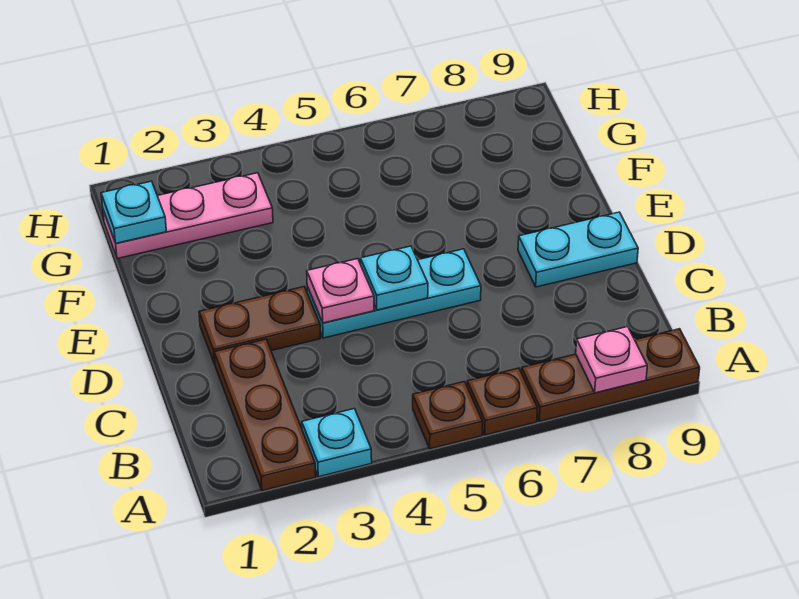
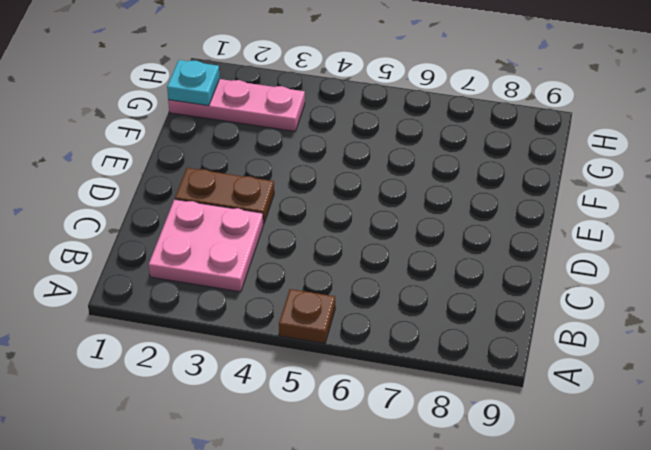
pink plate B2:C3 level 1 -> brown plate A2:C2 level 1
none -> cyan plate A3 level 1
none -> brown plate A6 level 1
none -> brown plate A7:A9 level 1

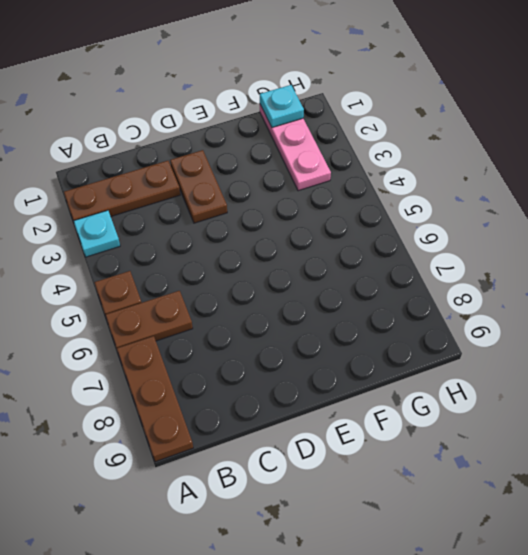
brown plate A6:B6 level 1 -> brown plate A6 level 1
none -> cyan plate D4:D6 level 1
none -> cyan plate D8:D9 level 1
none -> pink plate A8 level 2

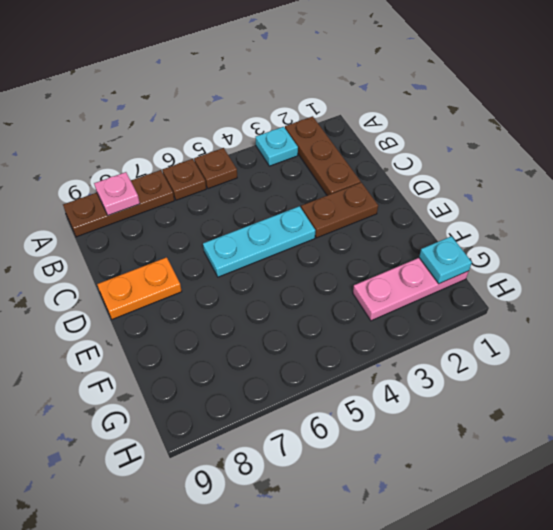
orange plate D8:D9 level 1 -> cyan plate D8:D9 level 1
none -> pink plate D4 level 2
none -> cyan plate D5 level 2

